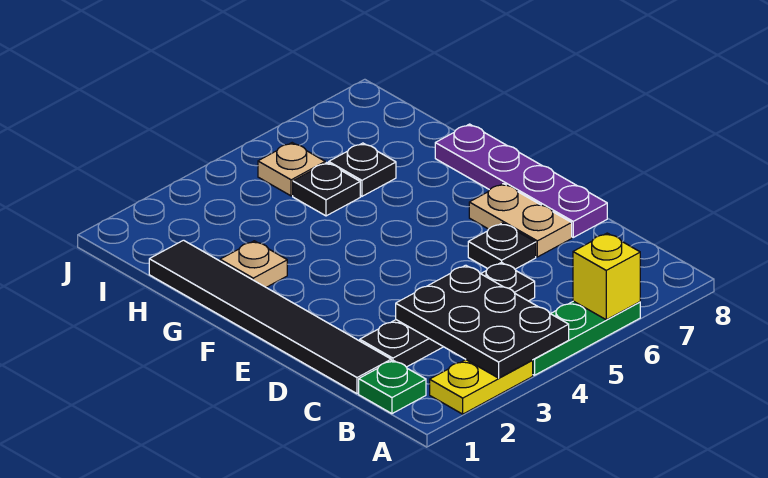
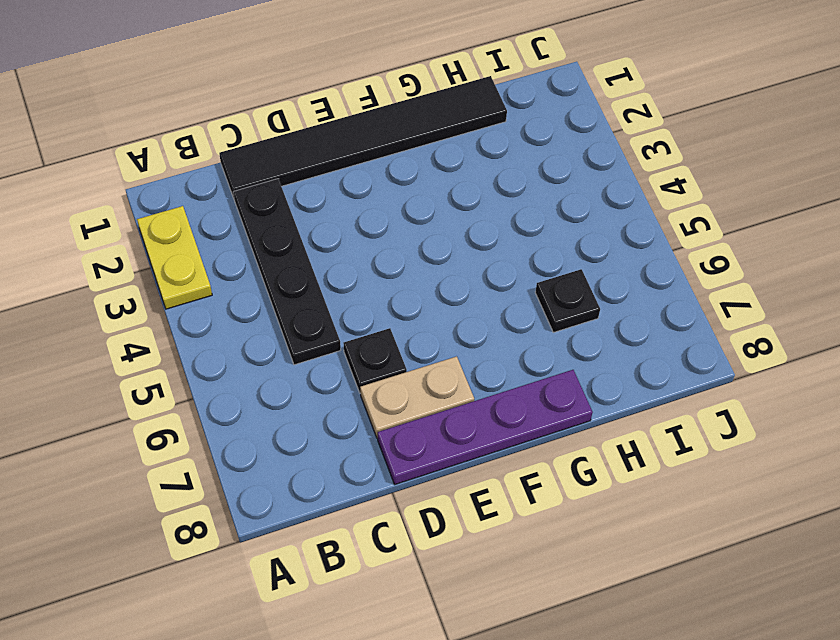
none -> green plate A4:A6 level 1
none -> green plate B1 level 1
none -> tan plate G2 level 1

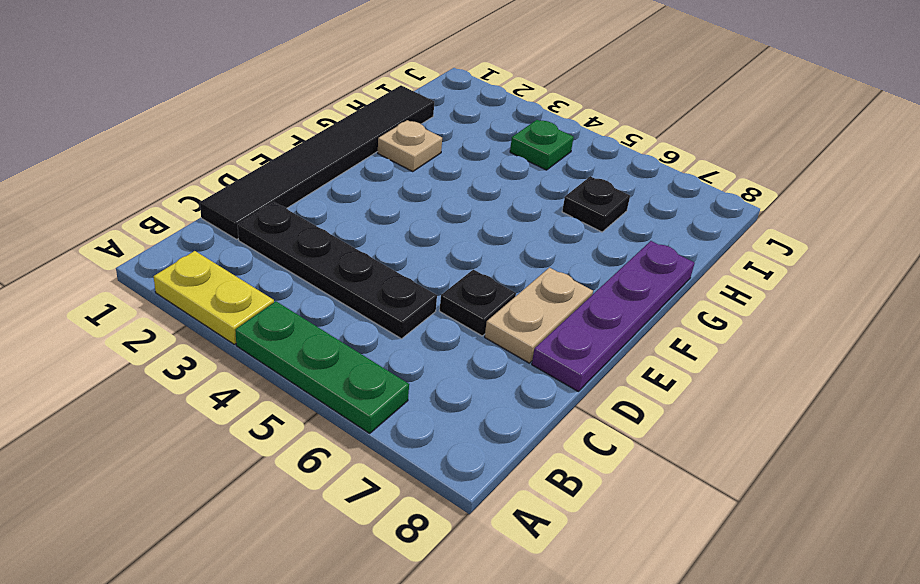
green plate I4 level 1 -> green plate B1 level 1
none -> black plate H5 level 1
none -> tan plate I5 level 1
none -> black plate A3:C4 level 2

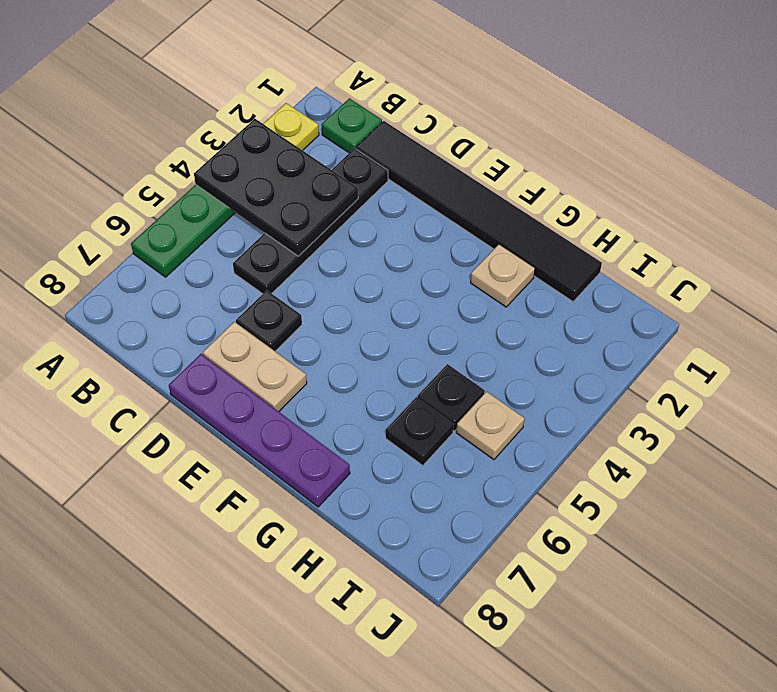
none -> yellow brick A6 level 2

